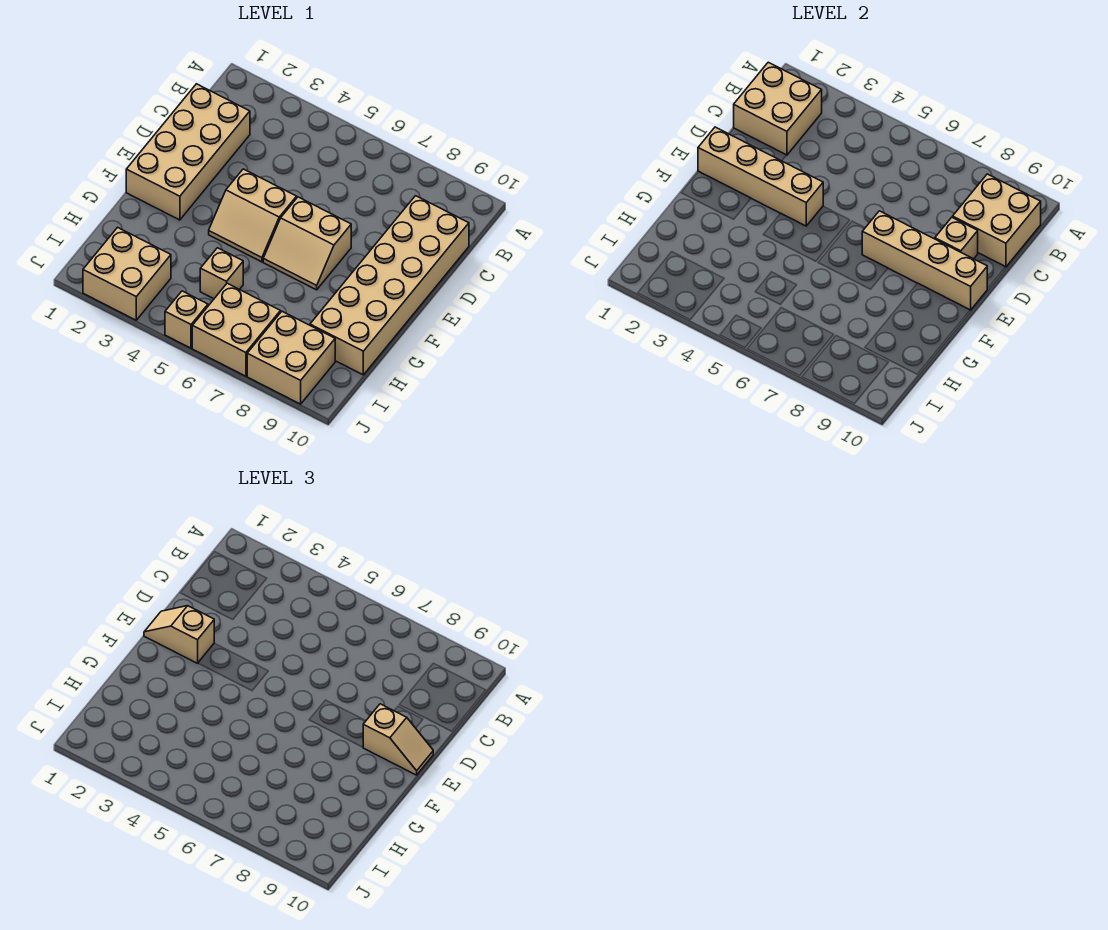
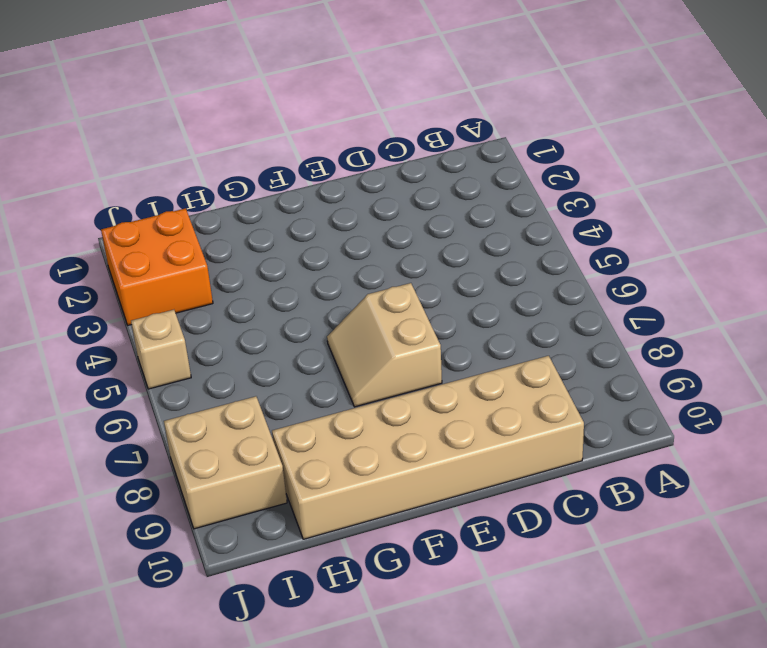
orange brick I2:J3 level 1 -> tan brick I2:J3 level 1
none -> tan brick C1:F2 level 1
none -> tan slope E4:F5 level 1 top E
none -> tan brick H5 level 1

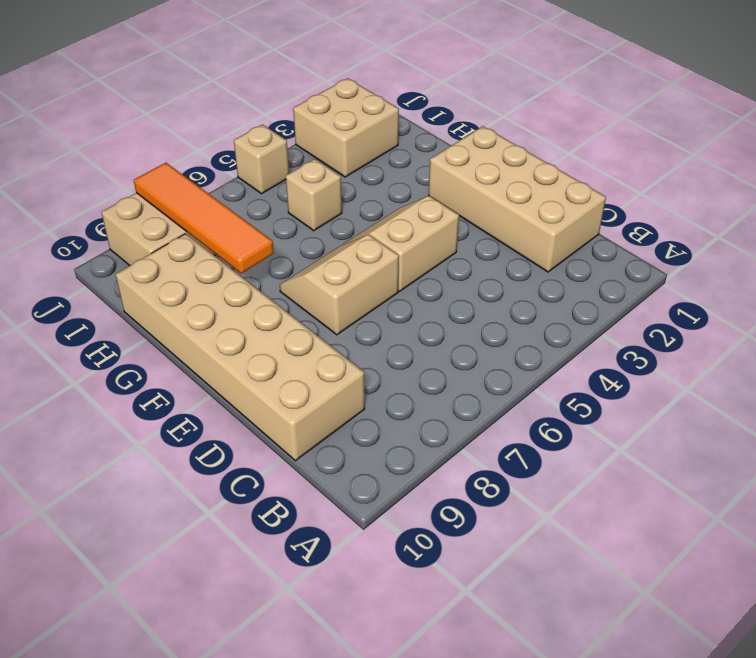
orange tile G8:J8 level 2 -> none
none -> tan brick I6:J7 level 1
none -> tan brick B1:C2 level 2
none -> tan brick B9:C10 level 2

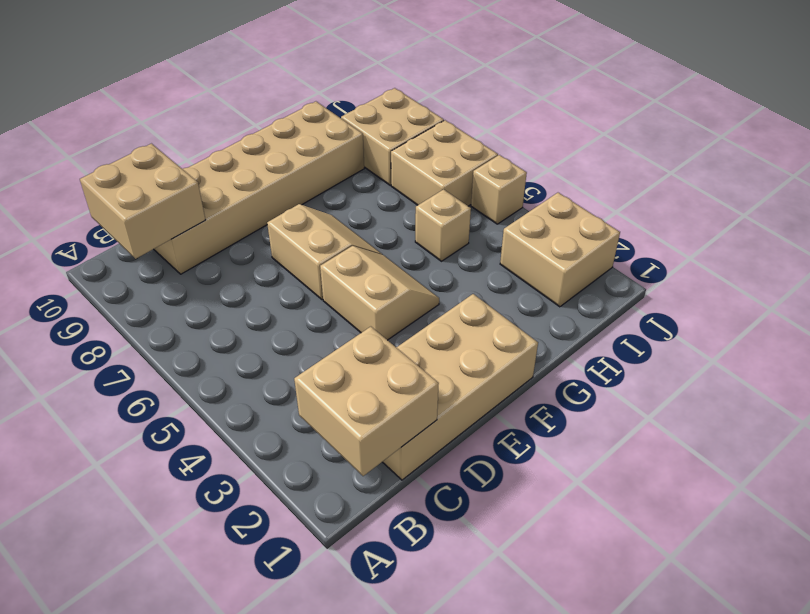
none -> tan brick D9 level 2
none -> tan brick E1:E4 level 2
none -> tan brick E7:E10 level 2

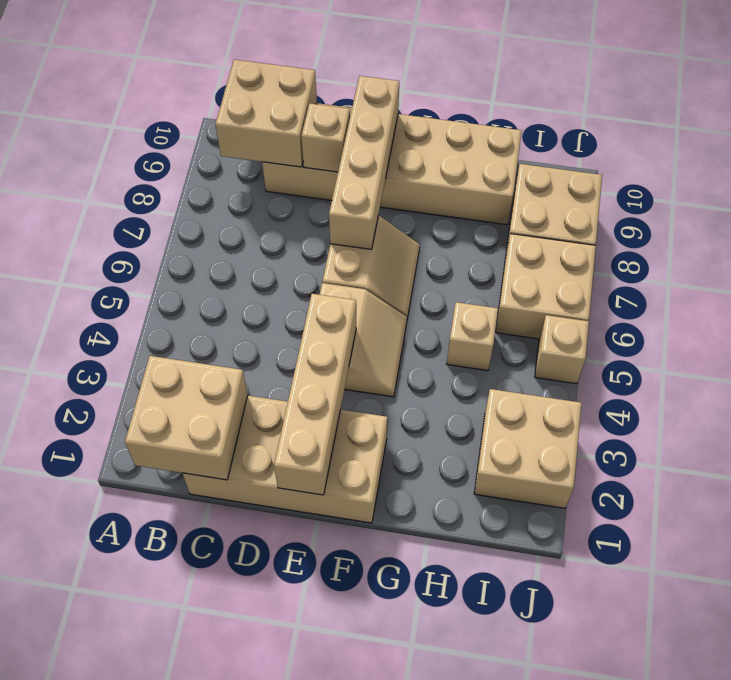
none -> tan slope E1:E2 level 3 top 2
none -> tan slope E9:E10 level 3 top 9

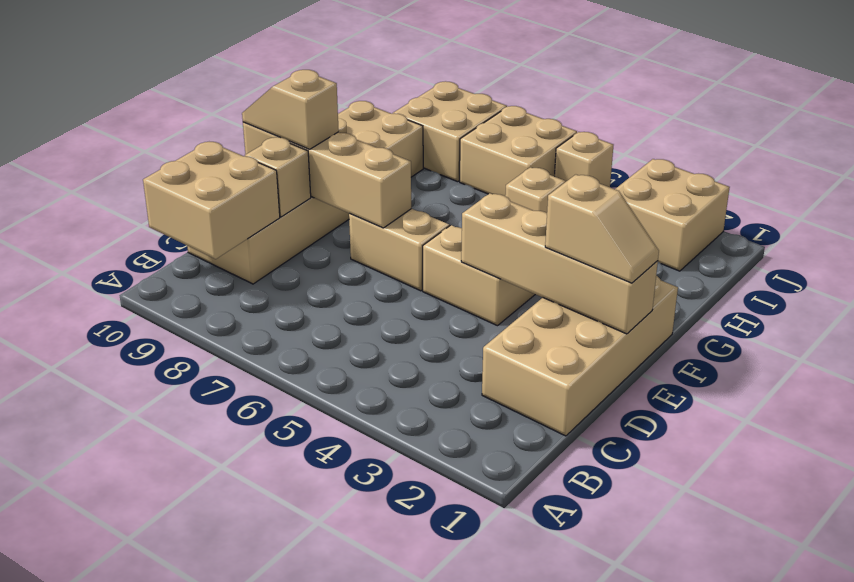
none -> tan brick B1:C2 level 2

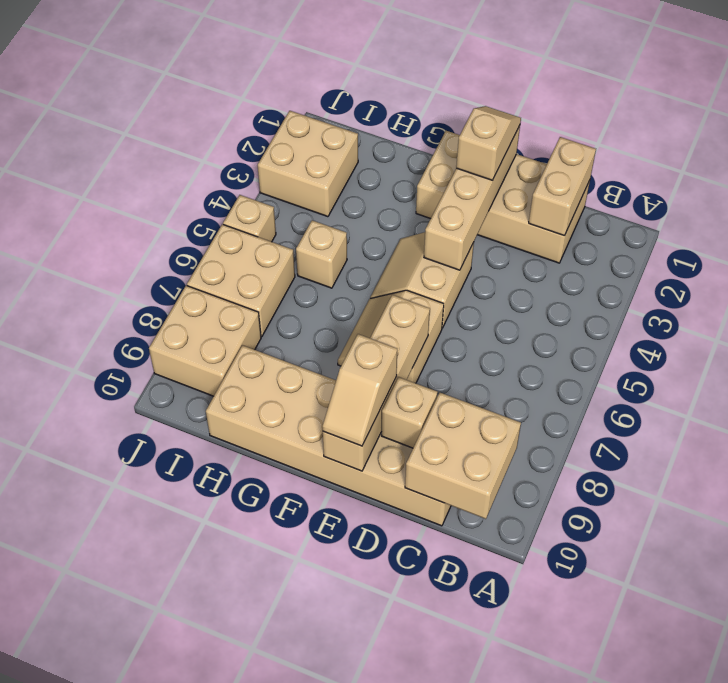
tan brick C1:C2 level 2 -> tan brick B1:C2 level 2

